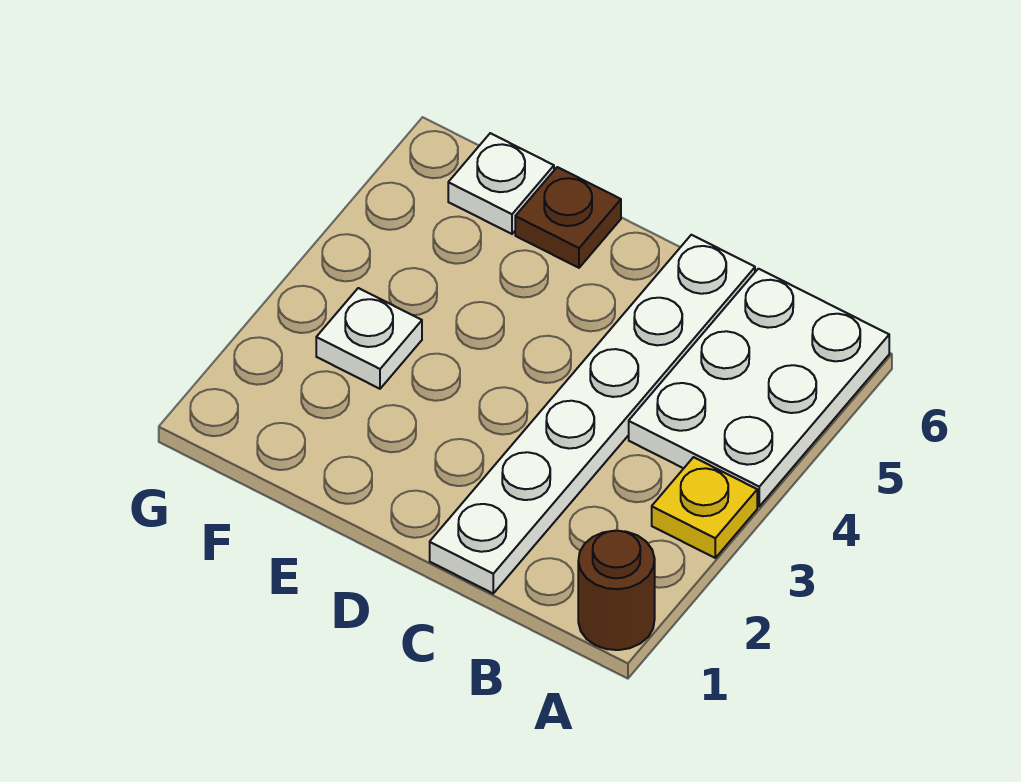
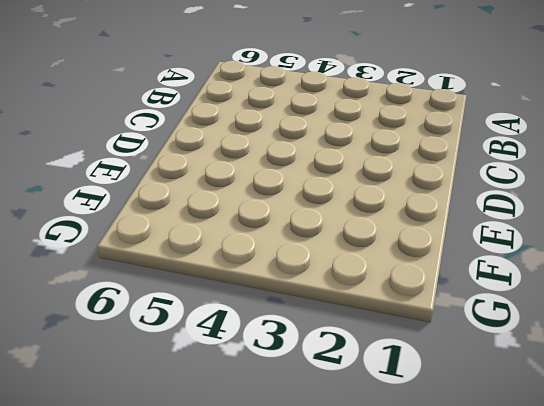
none -> brown round brick A1 level 1
none -> yellow plate A3 level 1

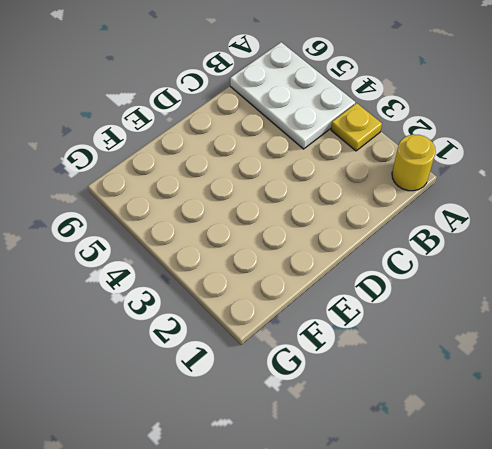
yellow round brick A1 level 1 -> brown round brick A1 level 1
none -> white plate C1:C6 level 1
none -> brown plate E6 level 1

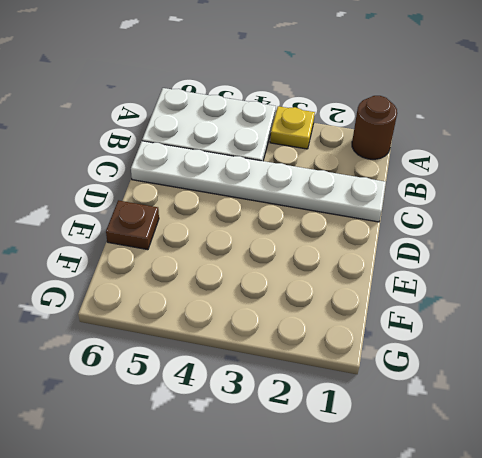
none -> white plate F3 level 1
none -> white plate F6 level 1

